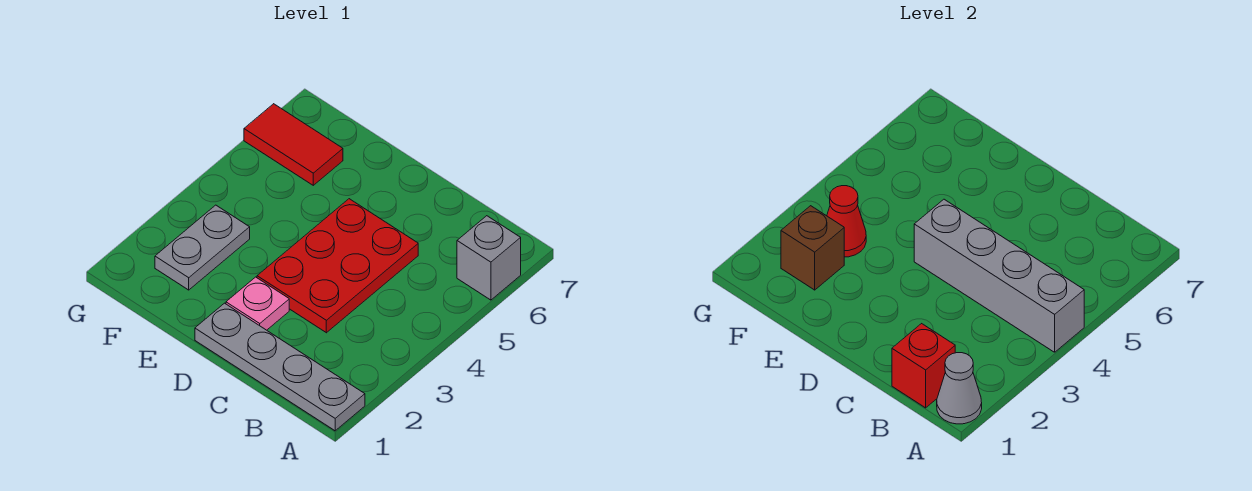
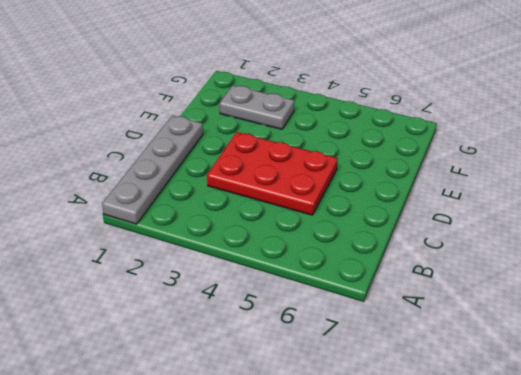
none -> grey brick A6 level 1
none -> pink plate D2 level 1

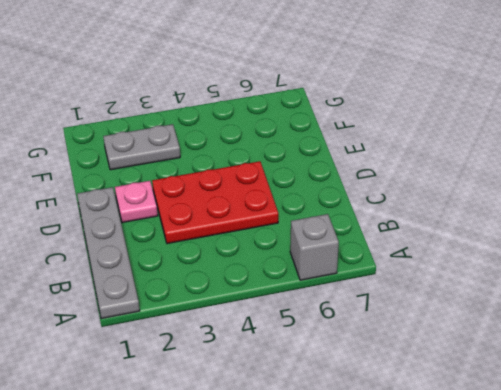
none -> red tile F6:G6 level 1
none -> grey cone A1 level 2

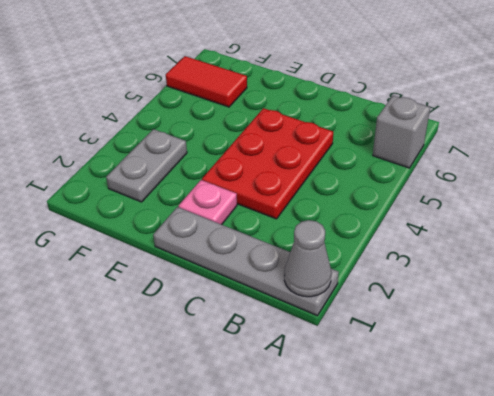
none -> grey brick A4:D4 level 2
none -> red brick B1 level 2

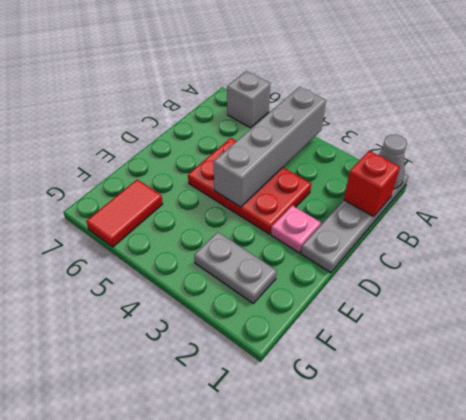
none -> brown brick F2 level 2
none -> red cone F3 level 2

